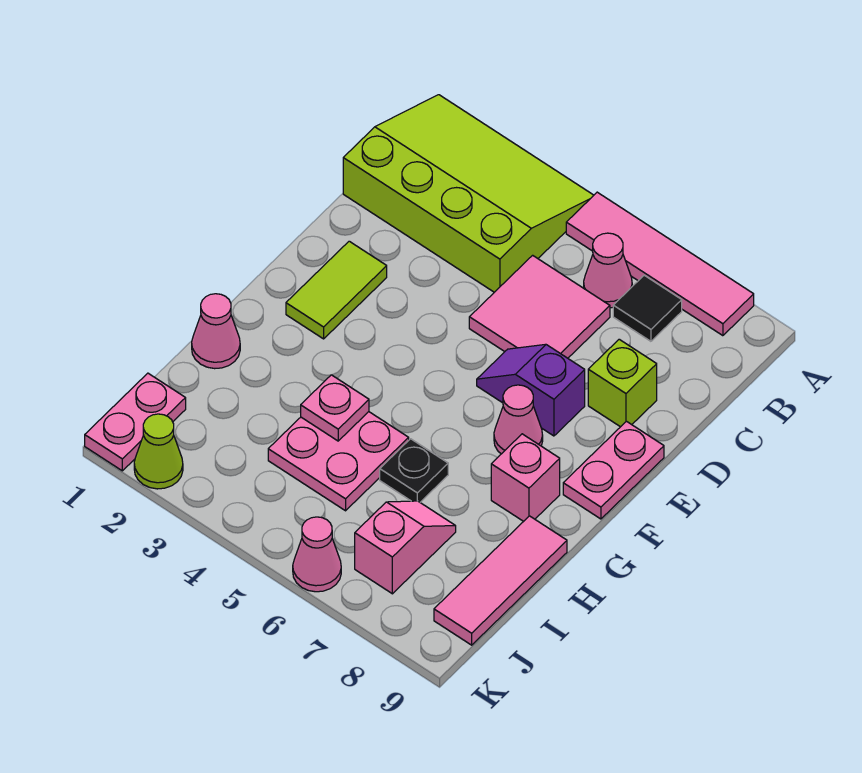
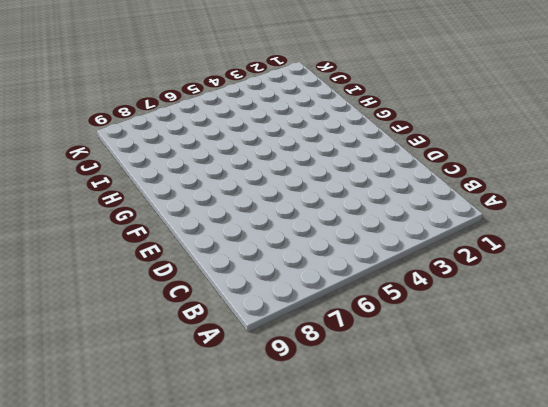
none -> lime slope A1:C4 level 1 top C
none -> pink tile A5:A8 level 1
none -> pink cone B6 level 1

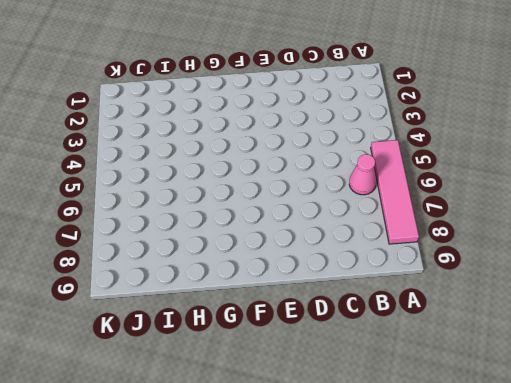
none -> lime slope A1:C4 level 1 top C
none -> black tile B7 level 1
none -> pink tile C5:D6 level 1

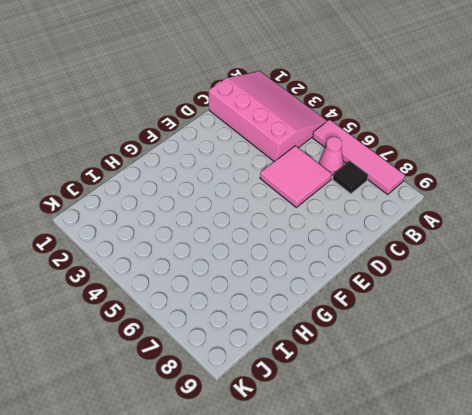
pink slope A1:C4 level 1 top C -> lime slope A1:C4 level 1 top C
none -> lime brick D8 level 1
none -> lime tile E2:F2 level 1
none -> purple slope E6:E7 level 1 top 7

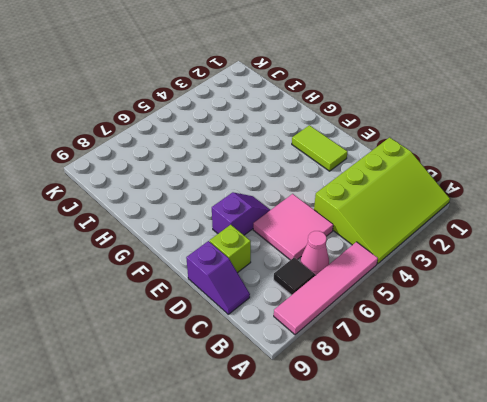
purple slope C9:D9 level 1 top D -> none
none -> pink plate E9:F9 level 1
none -> pink cone F7 level 1
none -> pink brick G8 level 1

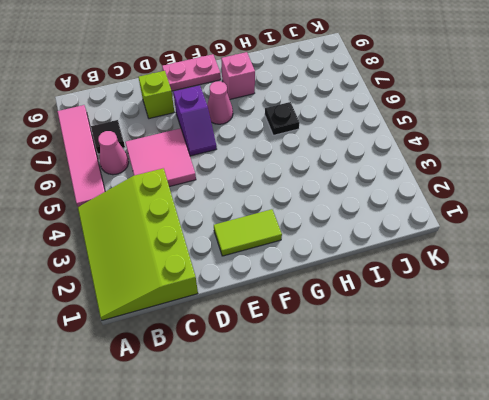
none -> pink cone H1 level 1
none -> pink plate H4:I5 level 1
none -> pink tile H9:J9 level 1

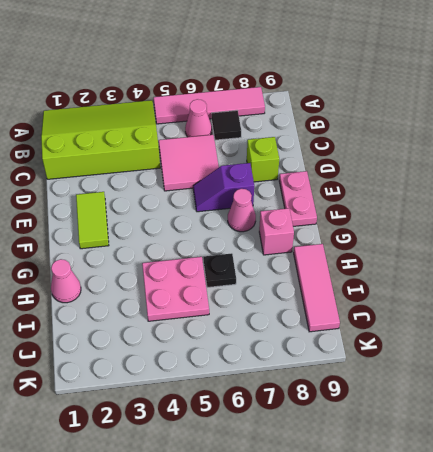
none -> pink slope I7:J7 level 1 top J
none -> pink plate J1:K1 level 1
none -> lime cone K2 level 1

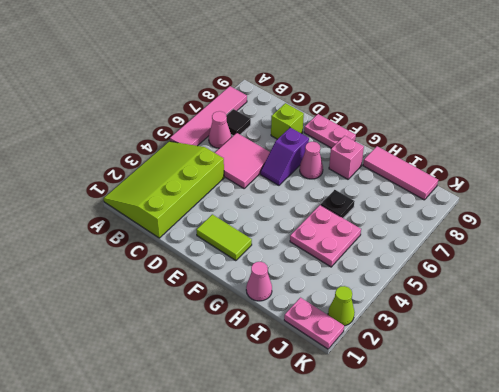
none -> pink slope I7:J7 level 1 top J
none -> pink cone K6 level 1
none -> pink plate H4 level 2

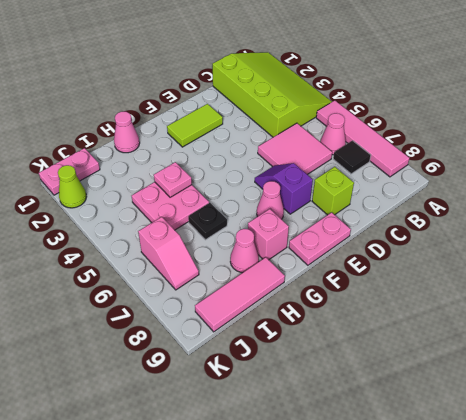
pink cone H8 level 1 -> pink cone K6 level 1
pink slope J6:J7 level 1 top 6 -> pink slope I7:J7 level 1 top J

